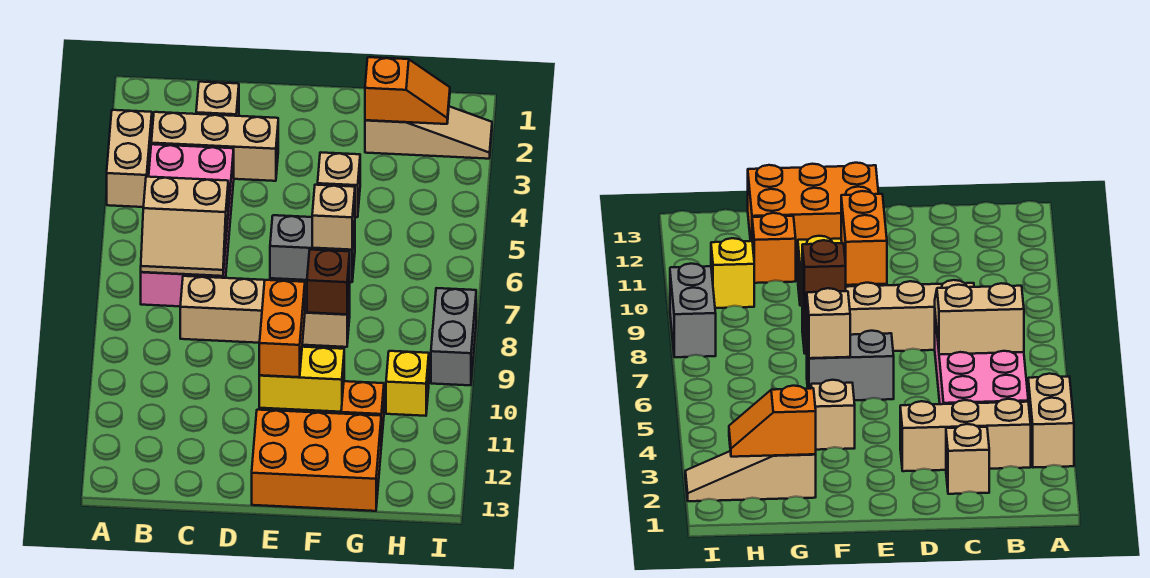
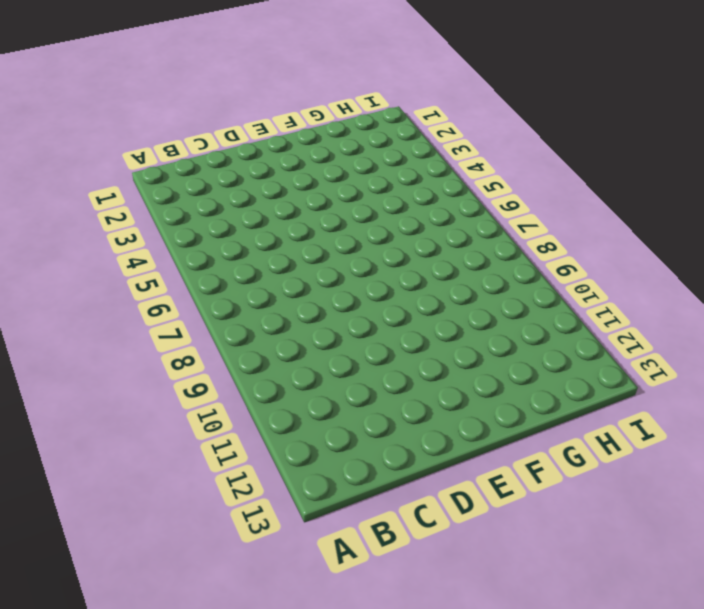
none -> tan brick A3:A4 level 1
none -> tan brick B3:D3 level 1
none -> pink brick B4:C7 level 1

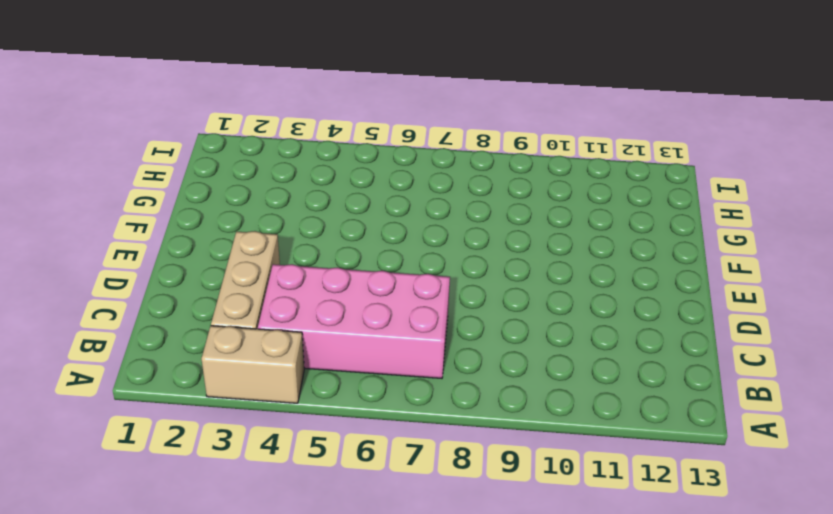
none -> tan brick C2 level 1
none -> tan brick C8:F8 level 1
none -> grey brick E6:F6 level 1

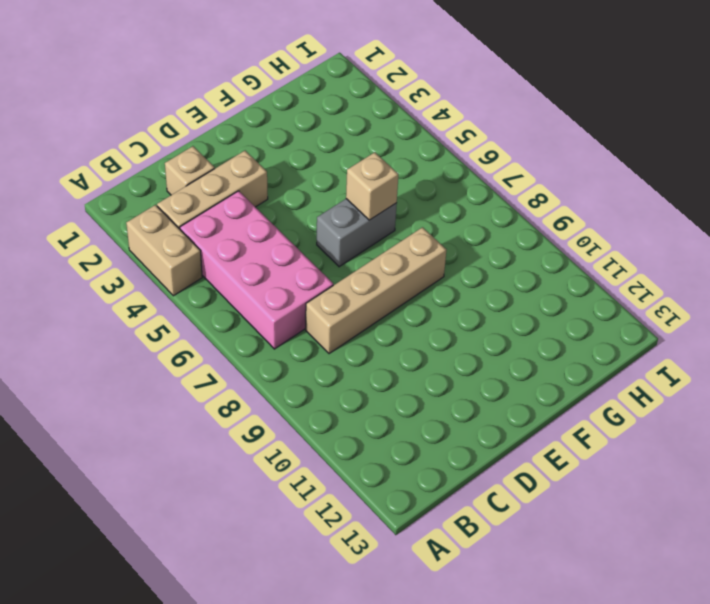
none -> yellow brick E10:F10 level 1
none -> orange brick E12:G13 level 1
none -> tan brick F4 level 1

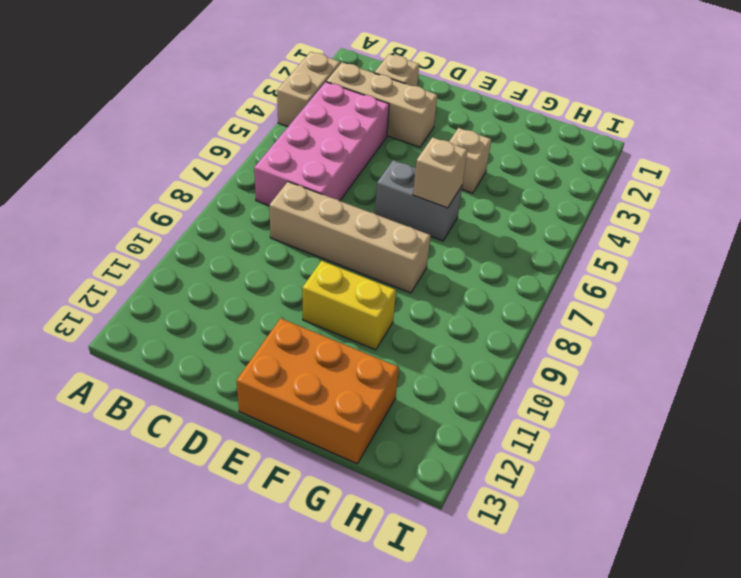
none -> tan slope G2:I2 level 1 top G
none -> orange brick G11 level 1
none -> yellow brick H10 level 1

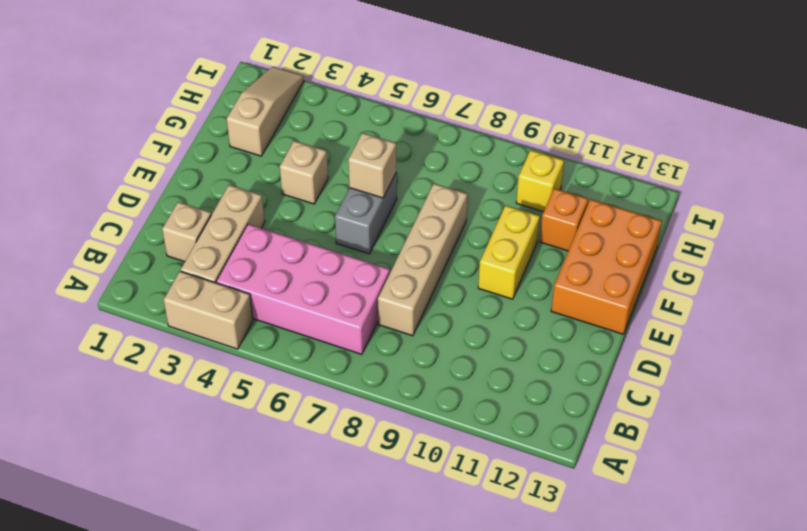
none -> grey brick I8:I9 level 1
none -> tan slope B6:C7 level 2 top 6
none -> orange brick E9:E10 level 2

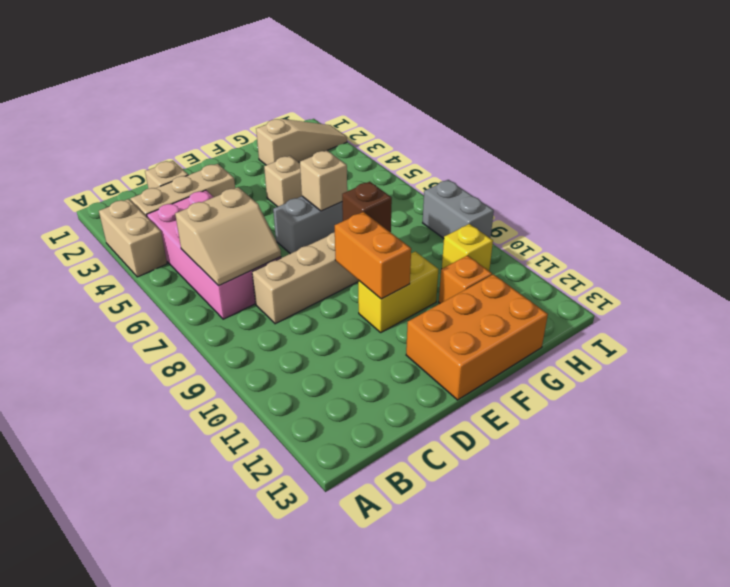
none -> orange slope G2:H2 level 2 top G

